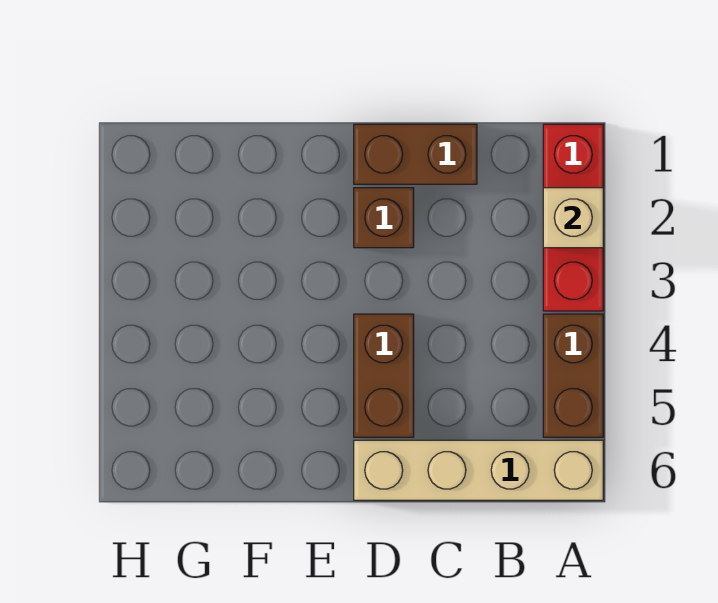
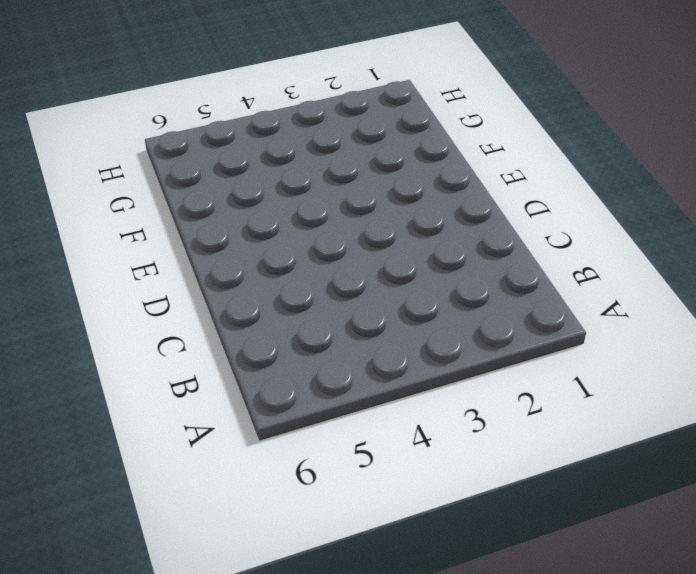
none -> red brick A1:A3 level 1
none -> brown brick A4:A5 level 1

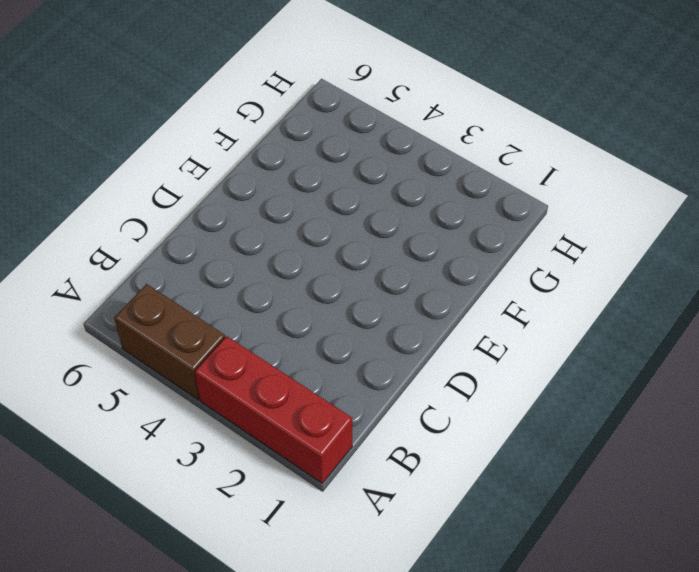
none -> tan brick A6:D6 level 1
none -> brown brick C1:D1 level 1

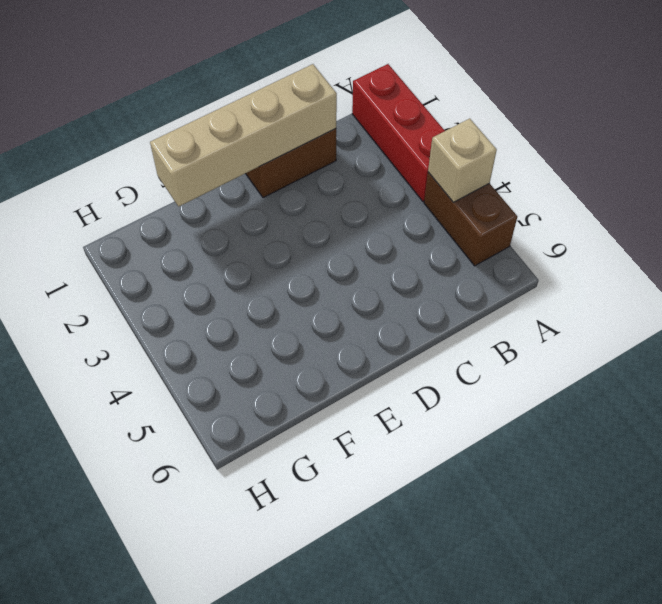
tan brick A4 level 2 -> tan brick A2 level 2
tan brick C1:F1 level 2 -> tan brick A6:D6 level 1
none -> brown brick D2 level 1
none -> brown brick D4:D5 level 1

